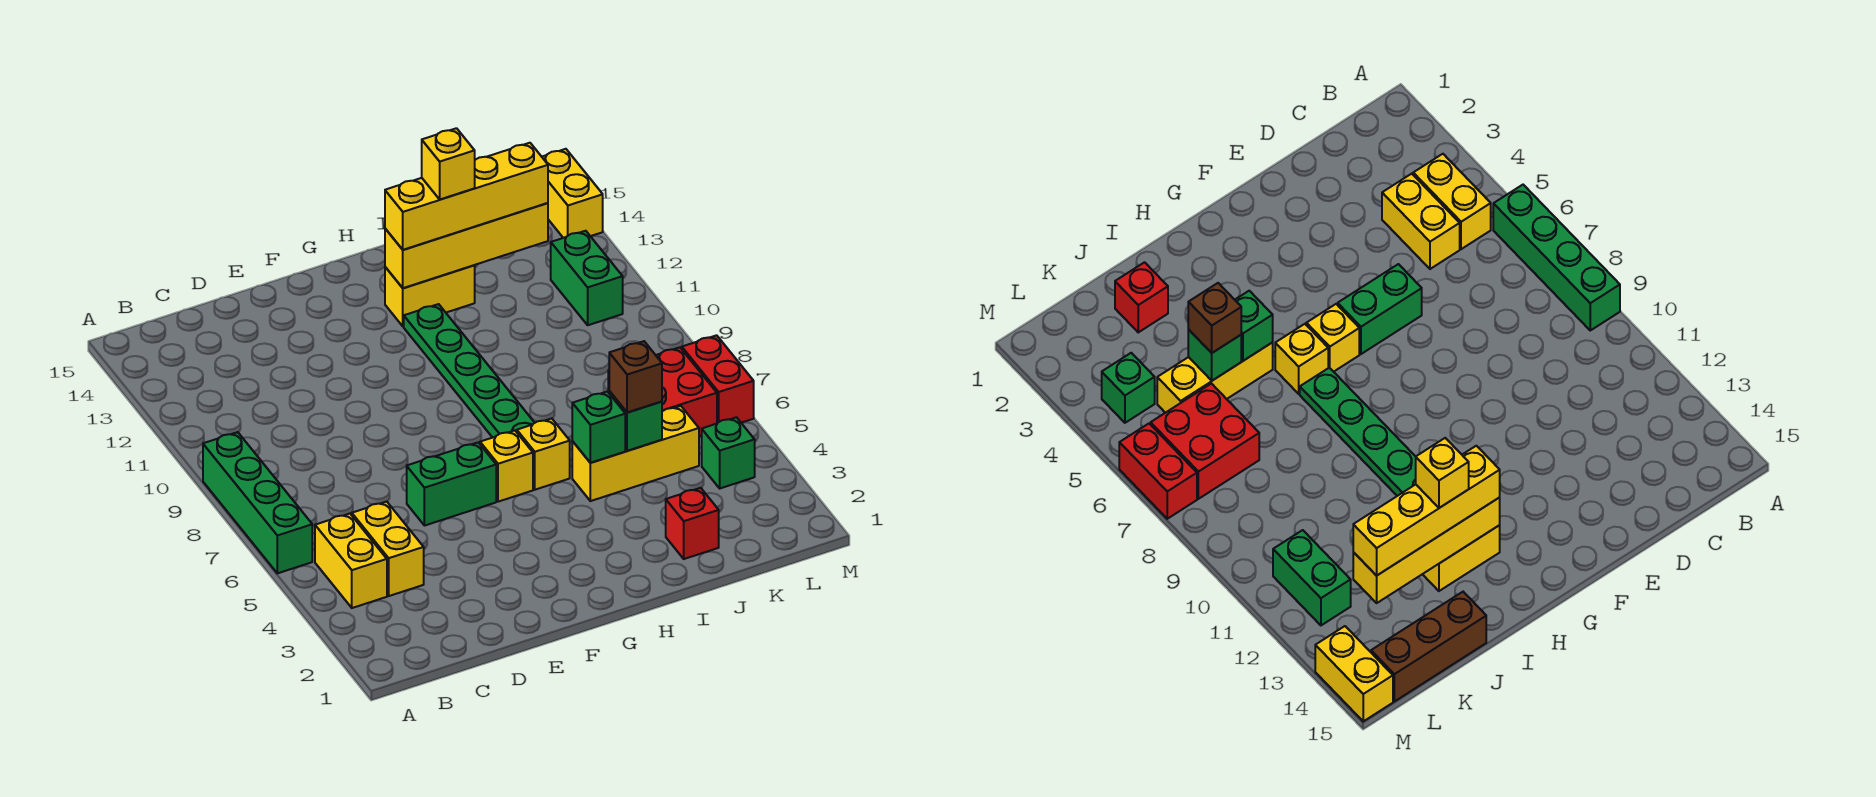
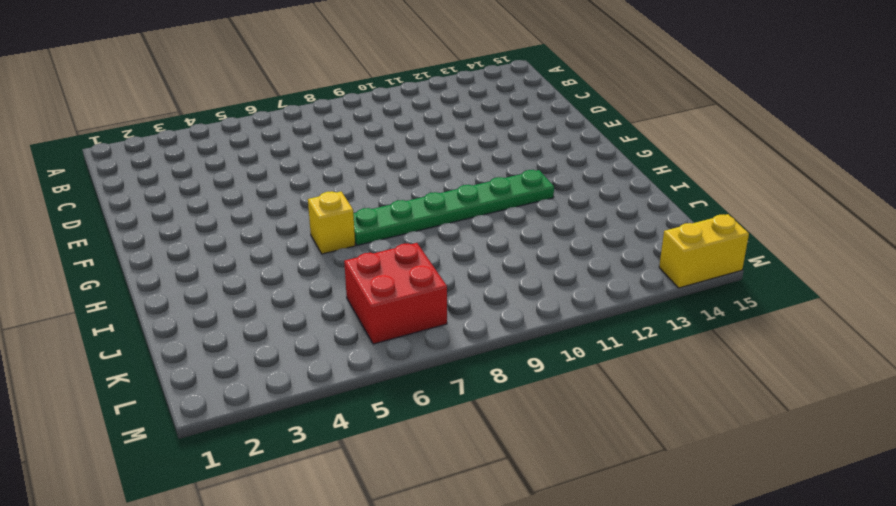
none -> green brick A6:A9 level 1
none -> yellow brick B4:B5 level 1
none -> yellow brick C4:C5 level 1

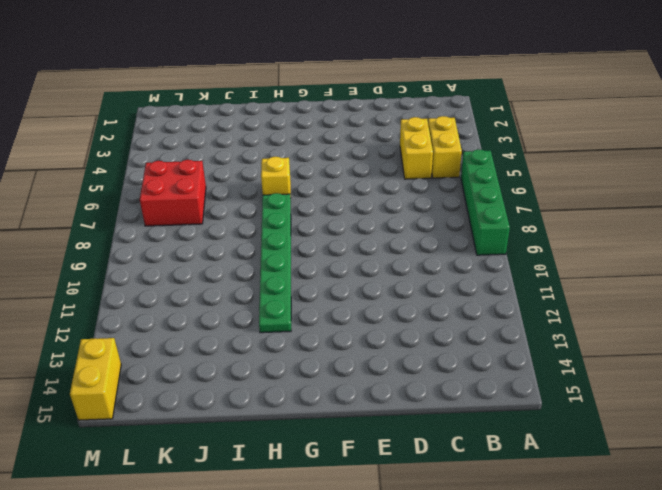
none -> green brick E6:F6 level 1
none -> yellow brick G6 level 1
none -> yellow brick H13:I13 level 1

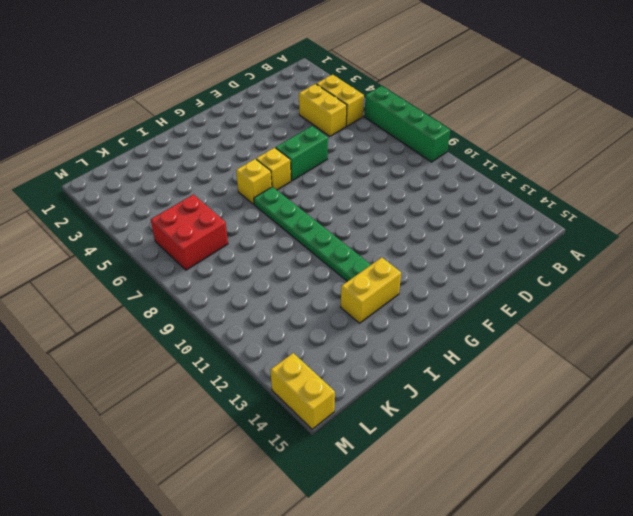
none -> yellow brick I5:K5 level 1
none -> red brick J2 level 1
none -> brown brick J15:L15 level 1

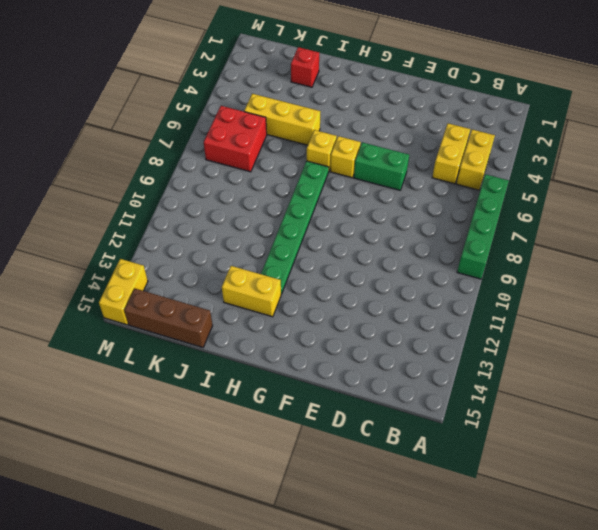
none -> green brick L4 level 1
none -> green brick L11:L12 level 1
none -> red brick M6:M7 level 1

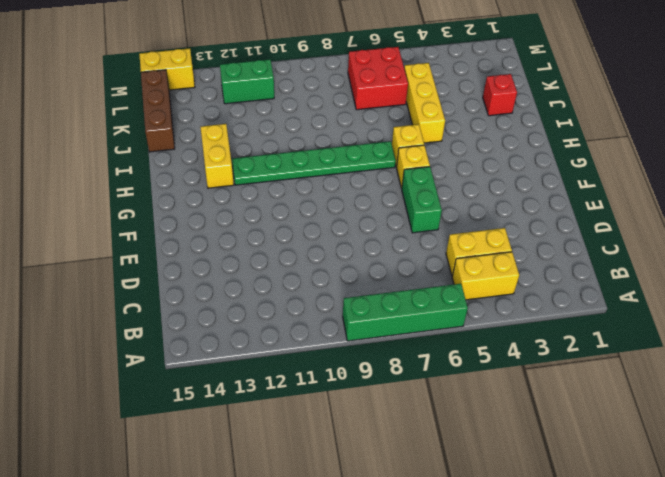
none -> green brick L4 level 1
none -> red brick M6:M7 level 1
none -> yellow brick H13:K13 level 2

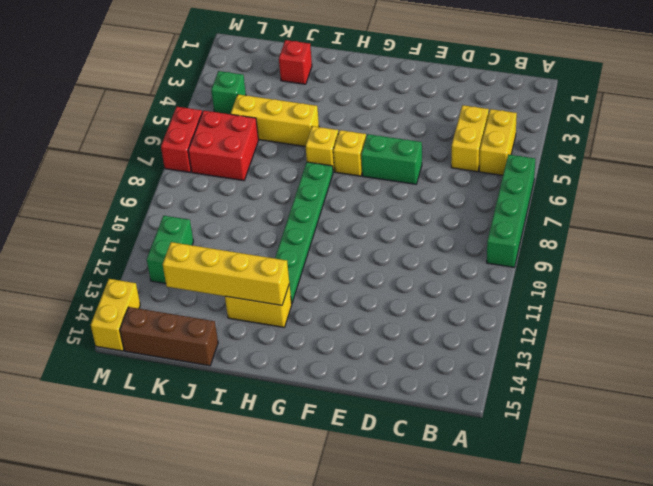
none -> green brick I5 level 2
none -> green brick J5 level 2
none -> yellow brick H13:K13 level 3

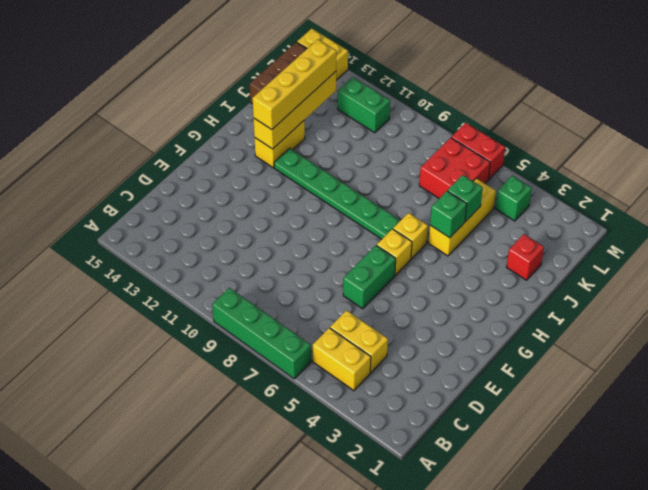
none -> brown brick J5 level 3
none -> yellow brick I13 level 4

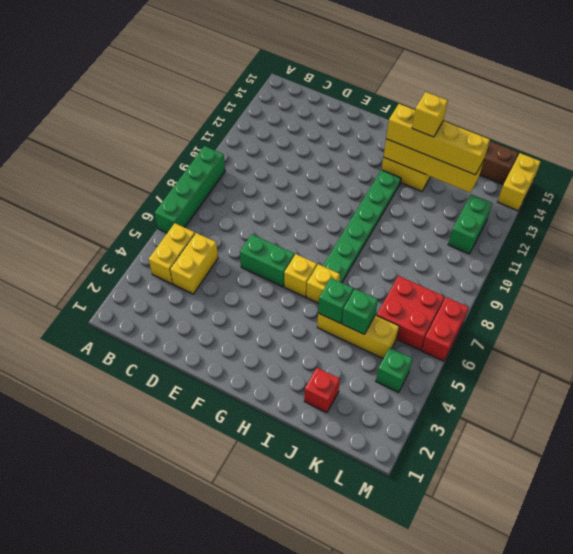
none -> brown brick J5 level 3

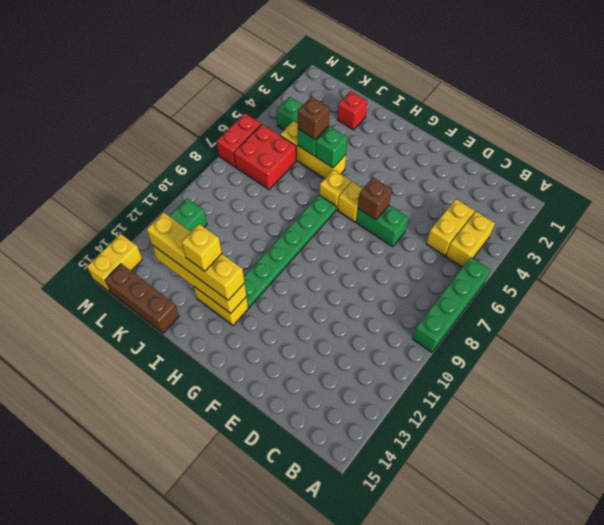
brown brick F6 level 2 -> none

